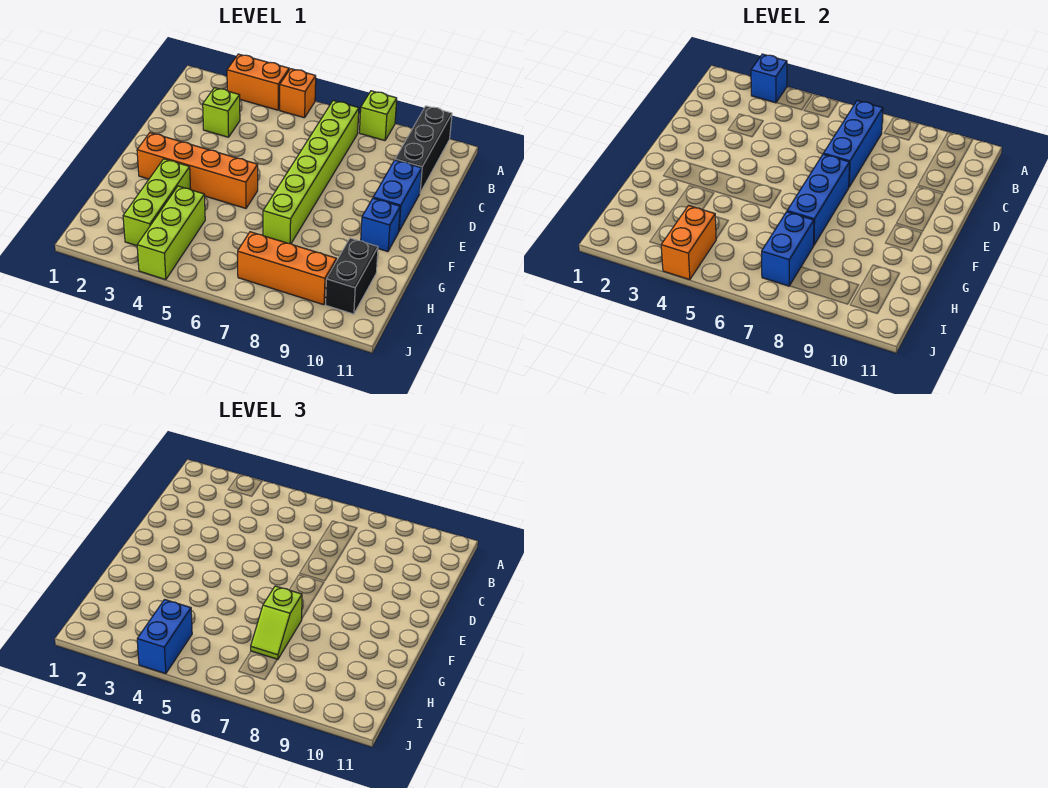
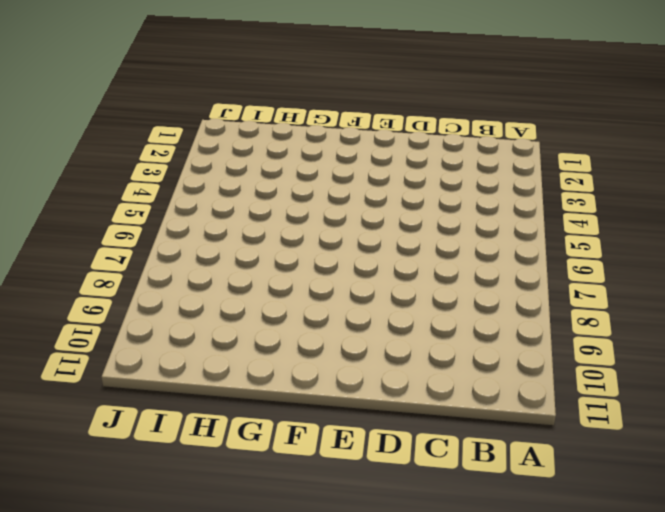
none -> orange brick A3:A4 level 1
none -> orange brick A5 level 1
none -> lime brick A8 level 1

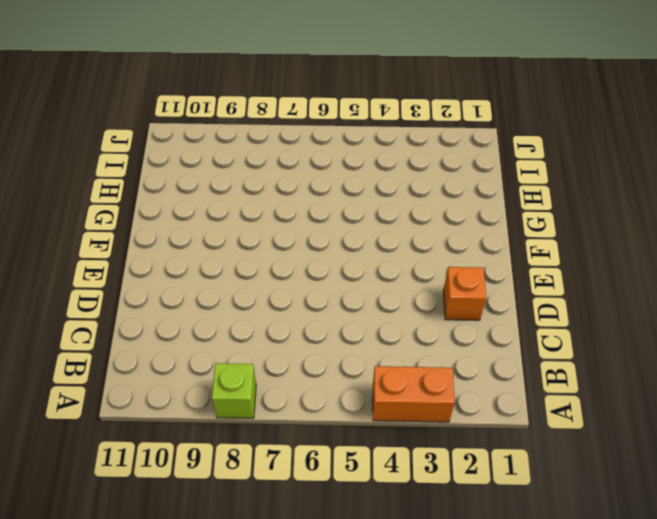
orange brick D2 level 1 -> orange brick A5 level 1
none -> black brick A10:C10 level 1
none -> lime brick B7:G7 level 1
none -> lime brick C3 level 1

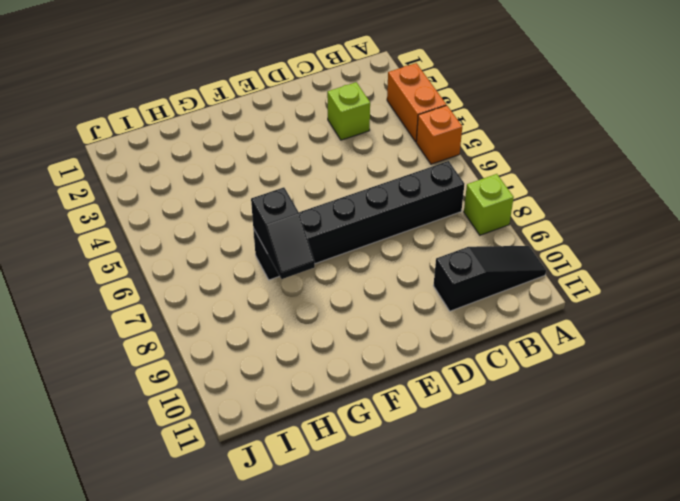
black slope A10:C10 level 1 top C -> black brick A10:C10 level 1
black brick B7:G7 level 1 -> lime brick B7:G7 level 1
black slope G7:G8 level 2 top 7 -> blue brick E7:G7 level 2
none -> blue brick D10:E10 level 1
none -> orange brick F2:F5 level 1
none -> blue brick F10 level 1

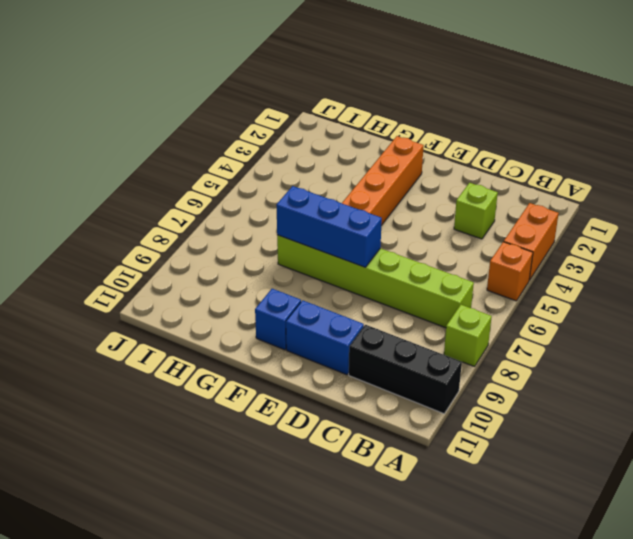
none -> lime brick G3:I3 level 1
none -> lime brick H4:J4 level 1
none -> black brick H10:I10 level 1

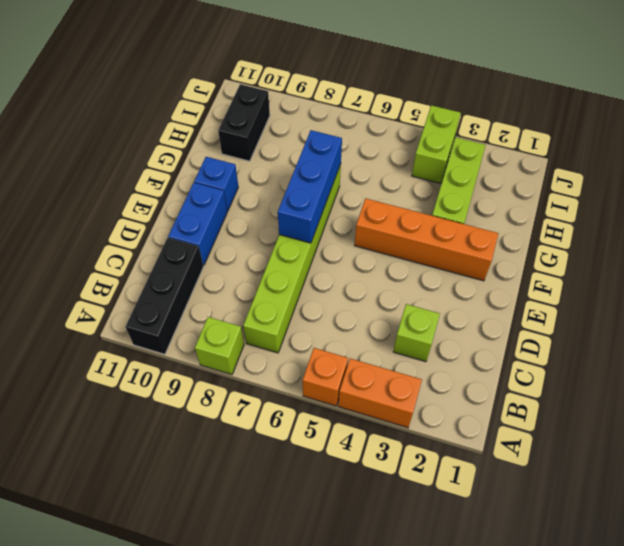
lime brick I4:J4 level 1 -> lime brick H4:J4 level 1
none -> orange brick I7:I9 level 1
none -> blue brick A3 level 2
none -> blue brick B7:D7 level 2

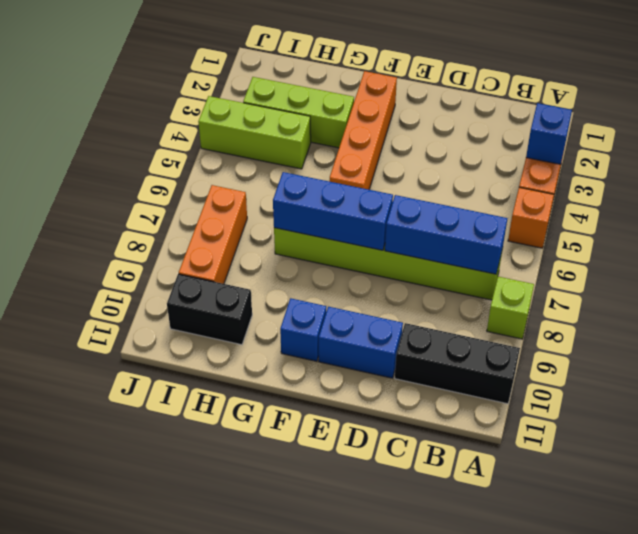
none -> lime brick C3 level 1
none -> blue brick H7:I7 level 2
none -> orange brick I4:J4 level 2

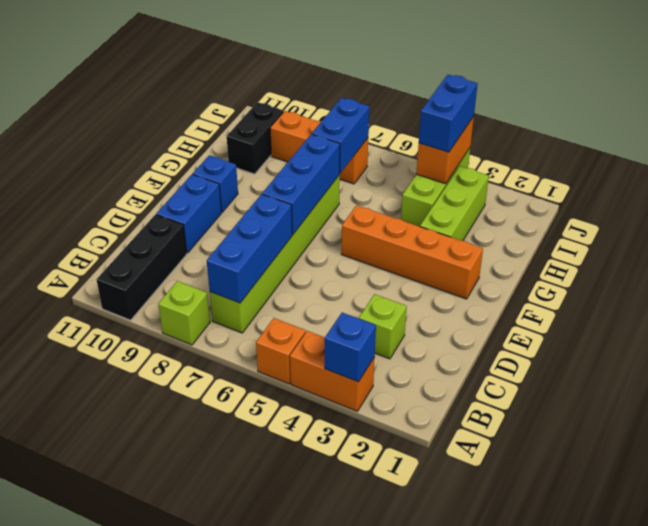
none -> lime slope G7:H7 level 3 top G

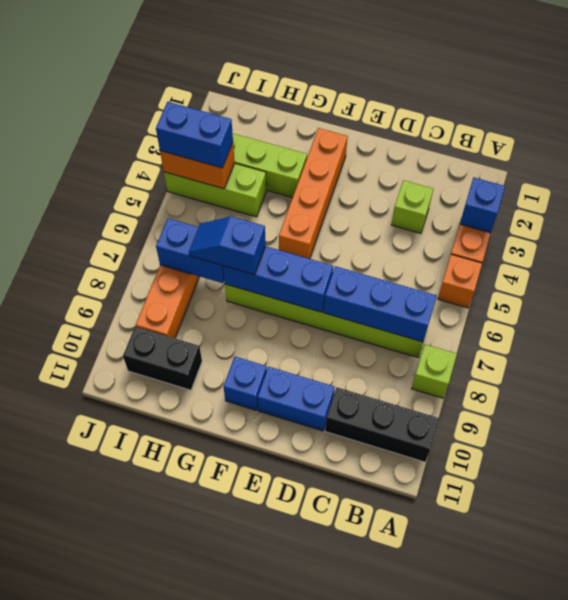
blue slope G7:H7 level 3 top G -> lime slope G7:H7 level 3 top G

